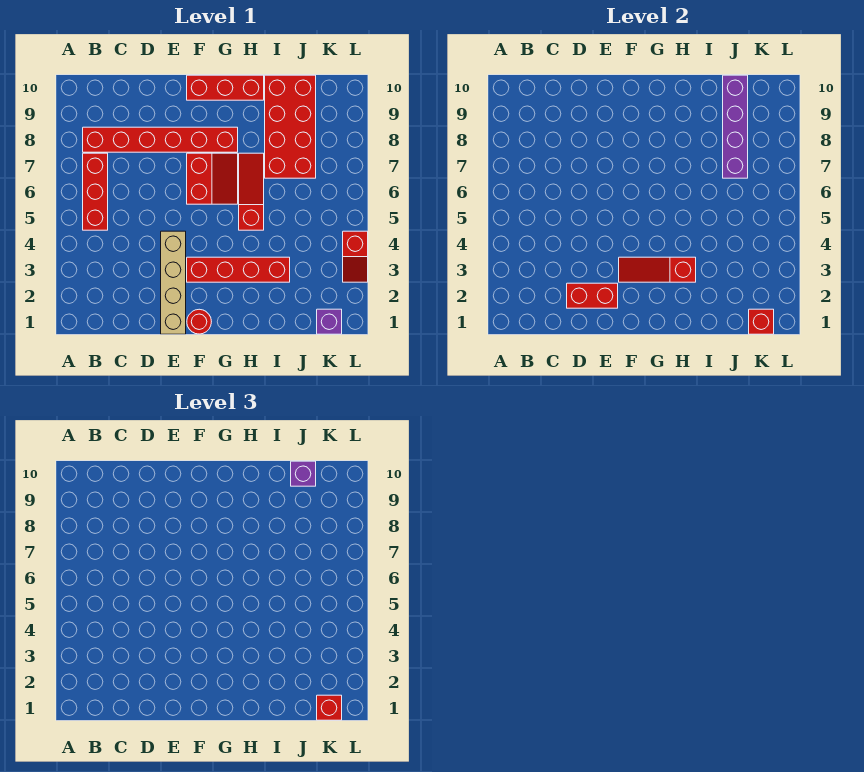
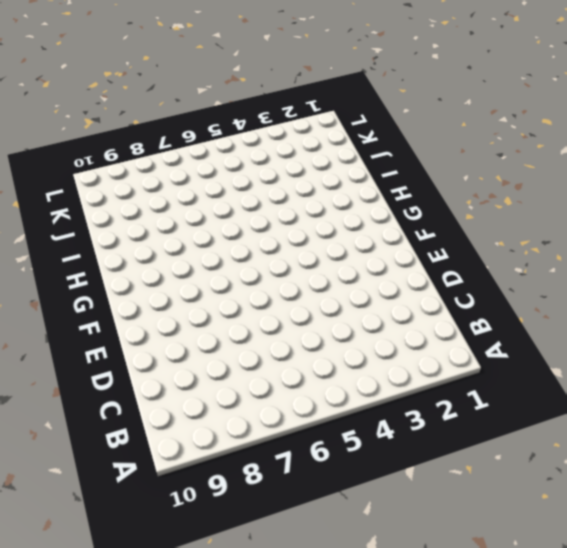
none -> red brick B5:B7 level 1
none -> red brick B8:G8 level 1
none -> tan brick E1:E4 level 1

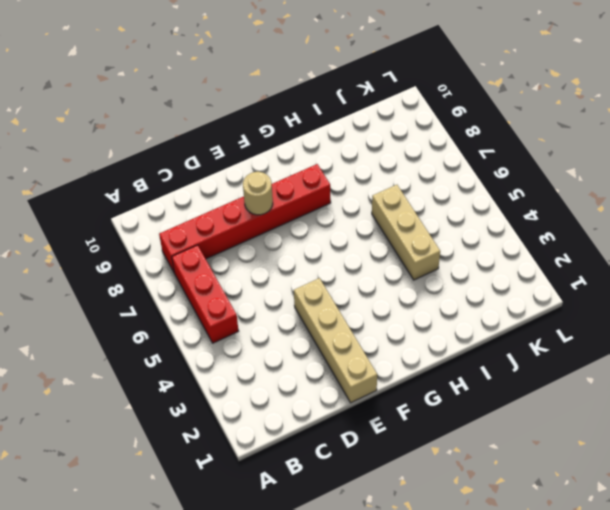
tan round brick E8 level 2 -> none
tan brick I4:I6 level 1 -> none
none -> red round brick F1 level 1
none -> red brick F3:I3 level 1
none -> red slope F6:G7 level 1 top F

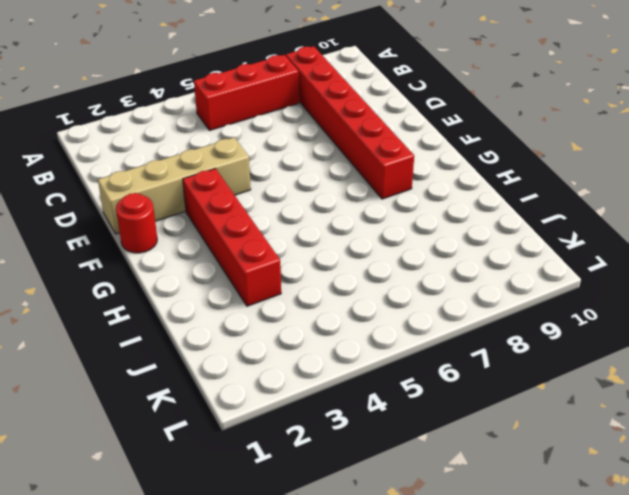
none -> red slope F6:G7 level 1 top F
none -> red brick F10:H10 level 1
none -> red slope H5:H7 level 1 top 5

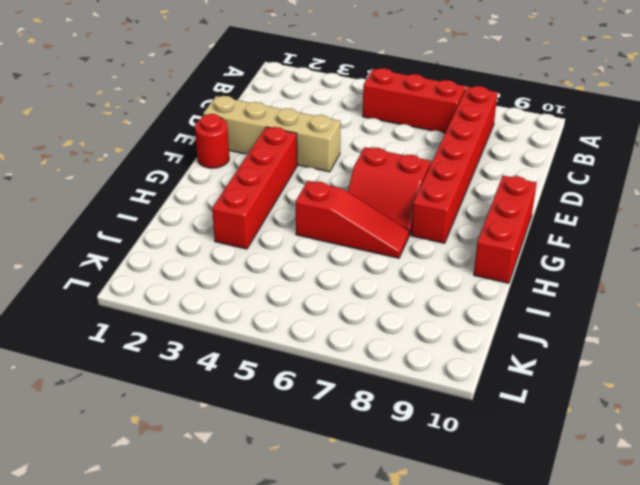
none -> red brick I7:J10 level 1
none -> purple brick K1 level 1
none -> red slope L3:L4 level 1 top 4

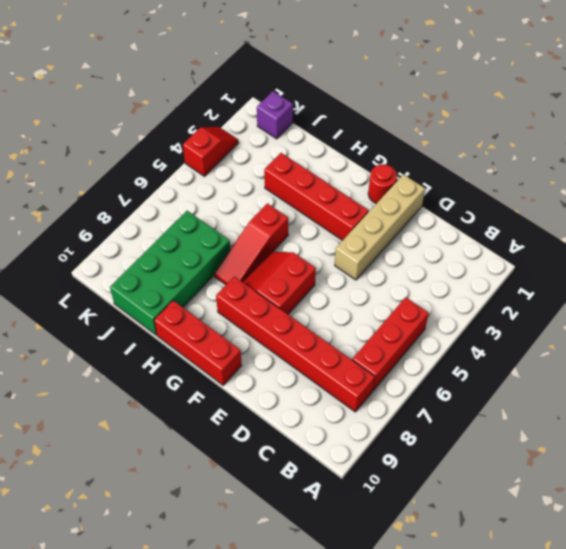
green brick I7:J10 level 1 -> red brick I7:J10 level 1
none -> red brick D2:E2 level 2
none -> red slope F3:H3 level 2 top H
none -> purple brick J7:J10 level 2

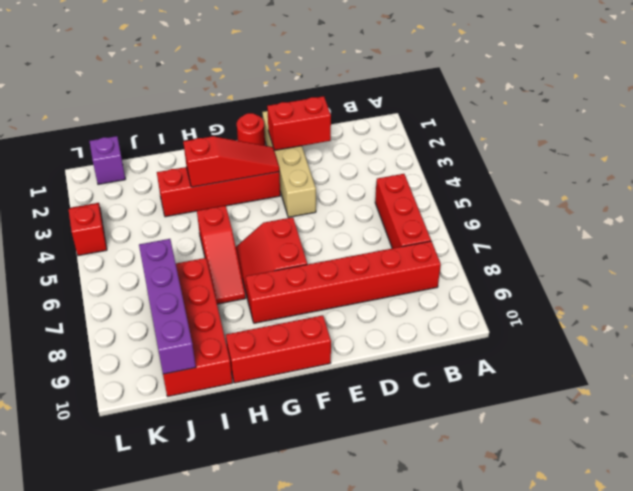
none -> red brick K1 level 2
none -> purple brick J10 level 3
none -> red brick K1 level 3

